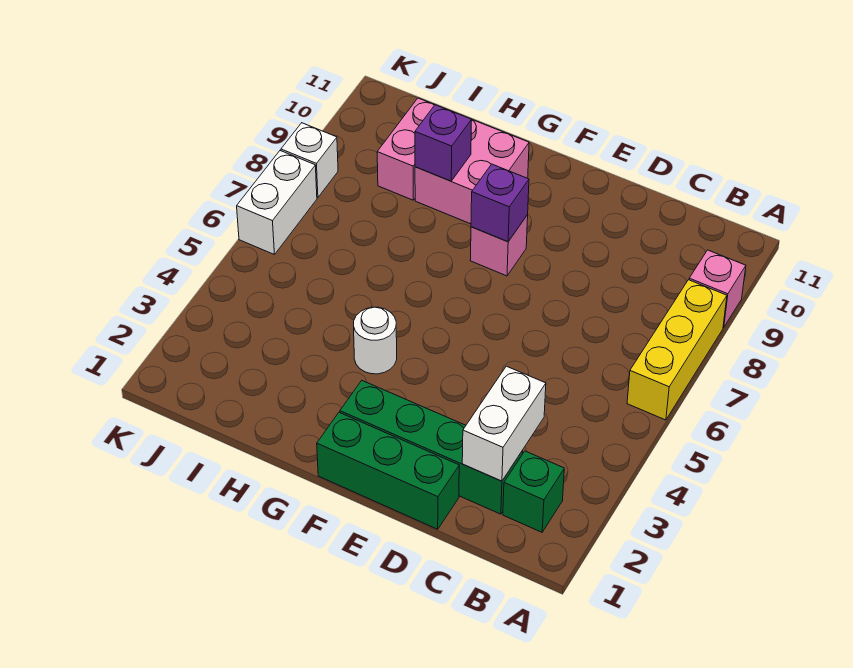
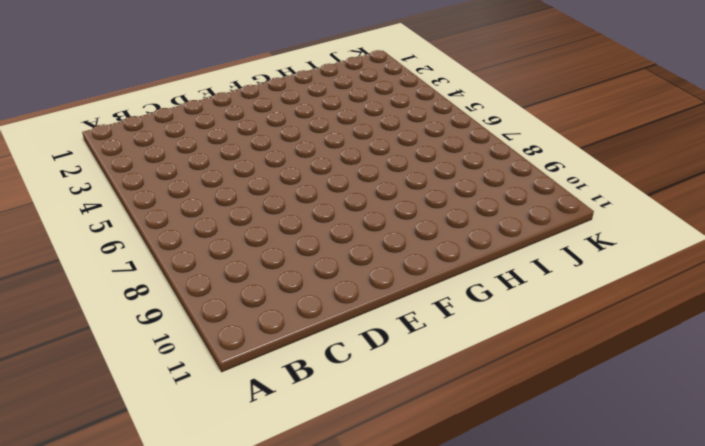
none -> yellow brick A6:A8 level 1
none -> pink brick A9 level 1
none -> green brick B2 level 1

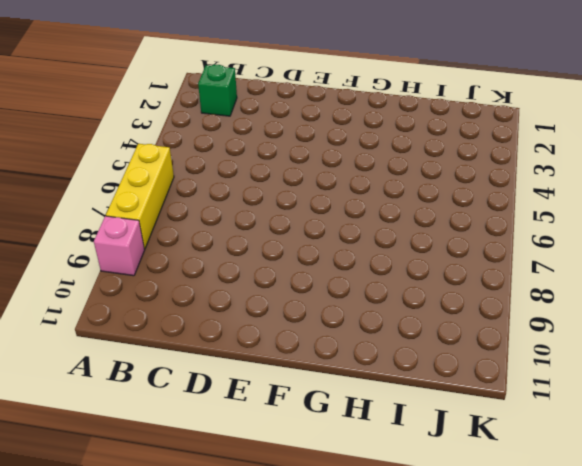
none -> green brick C2:F2 level 1
none -> green brick D1:F1 level 1
none -> pink brick F8 level 1

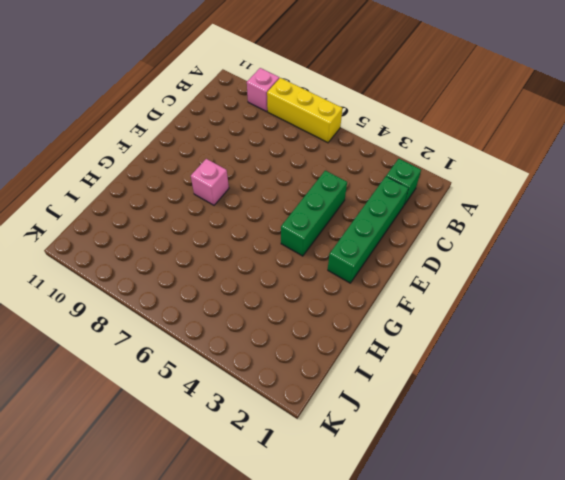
green brick D4:F4 level 1 -> green brick D1:F1 level 1
none -> white round brick G4 level 1
none -> pink brick G9:H10 level 1
none -> pink brick I9:I10 level 1

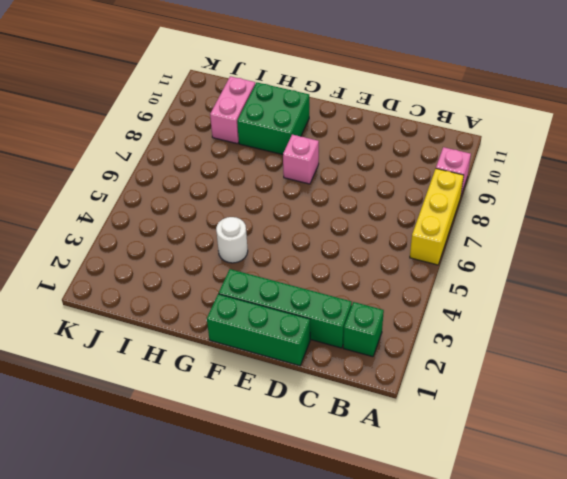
green brick G9:H10 level 1 -> pink brick G9:H10 level 1
none -> white brick K6:K7 level 1
none -> white brick K8 level 1
none -> white brick C2:C3 level 2

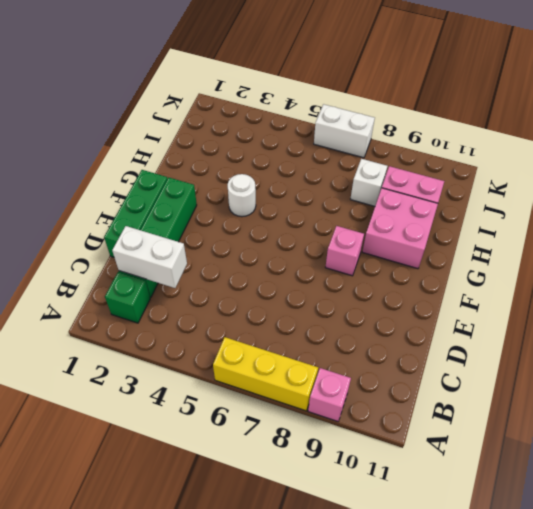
white brick I8 level 1 -> white brick K8 level 1
none -> purple brick F8 level 2
none -> purple brick H9 level 2

